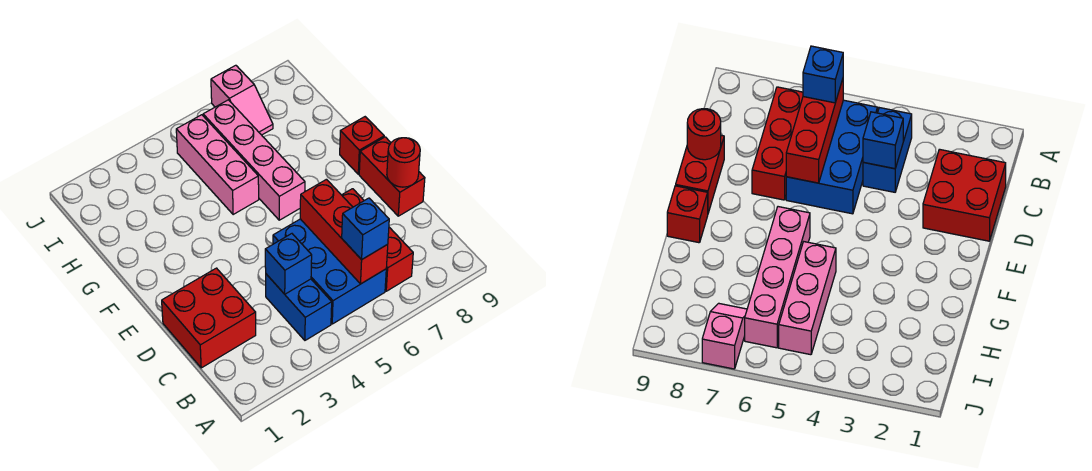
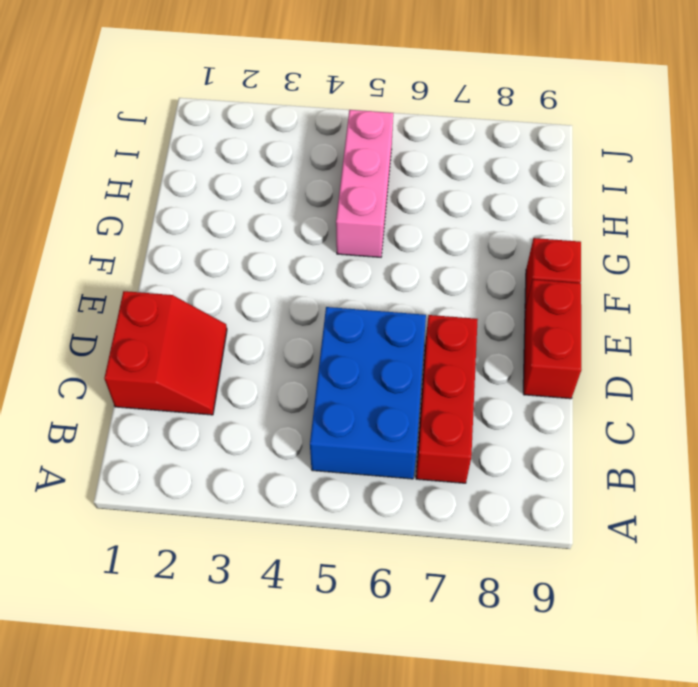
red slope C1:D2 level 1 top 1 -> red brick C1:D2 level 1
none -> blue brick B4:C4 level 1
none -> pink brick F6:I6 level 1
none -> pink slope I7:J7 level 1 top J

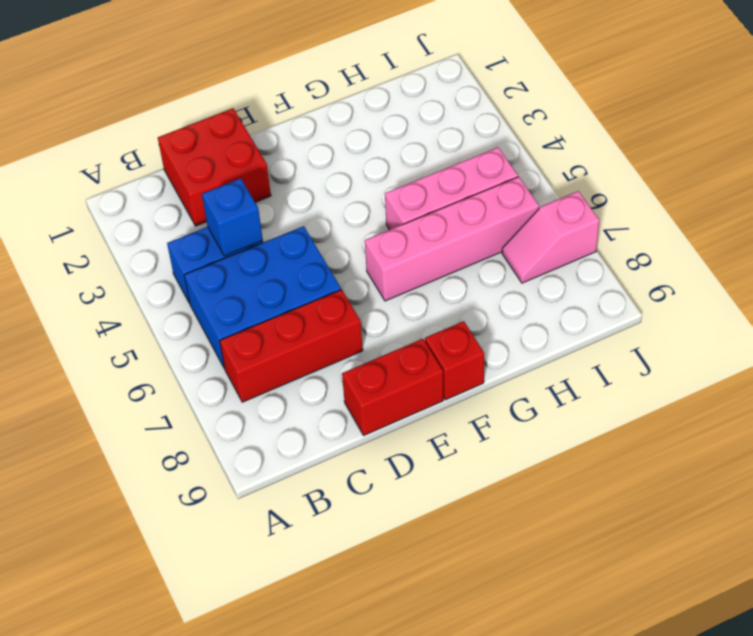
none -> red brick B6:D6 level 2
none -> red round brick D9 level 2
none -> blue brick B6 level 3

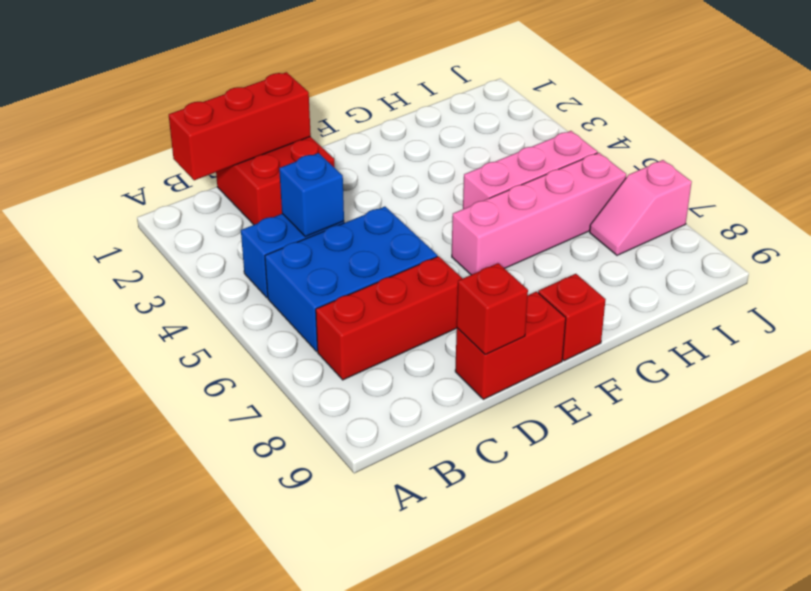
red brick B1:D1 level 2 -> red brick B6:D6 level 2
red brick D9 level 2 -> red round brick D9 level 2
none -> blue brick B6 level 3

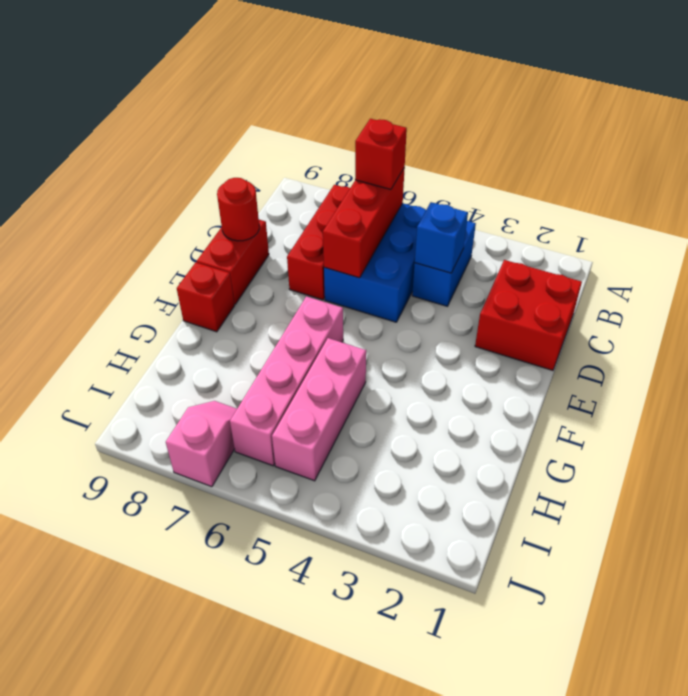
red brick B6 level 3 -> blue brick B6 level 3

